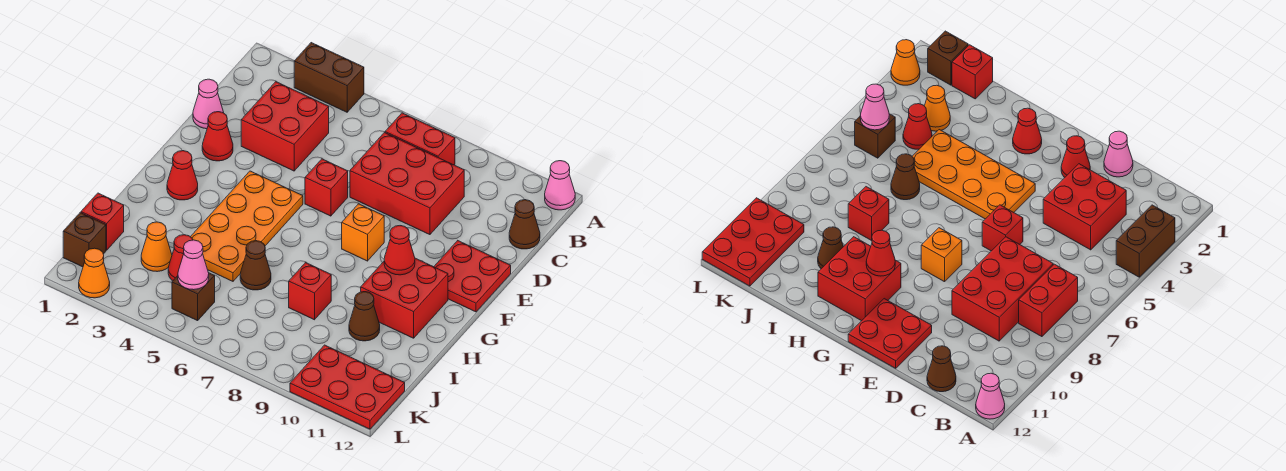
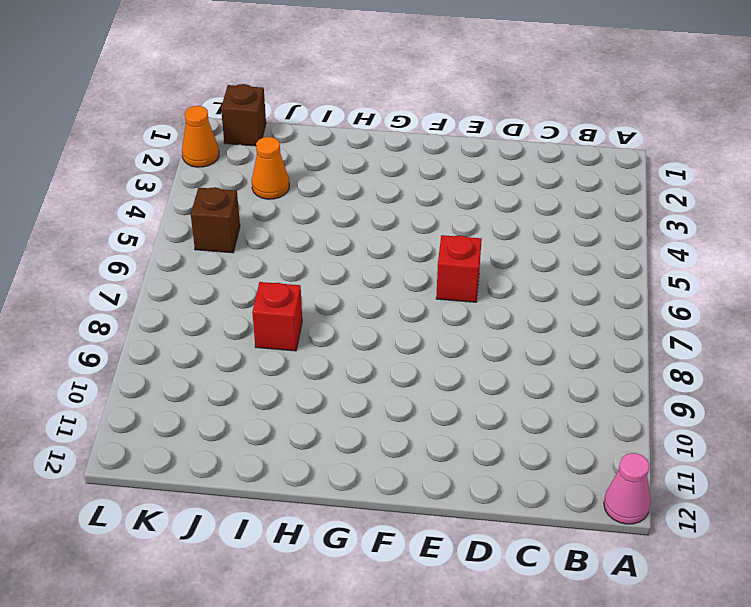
none -> brown brick A3:A4 level 1
none -> red brick B7:B8 level 1
none -> red brick C3:D4 level 1

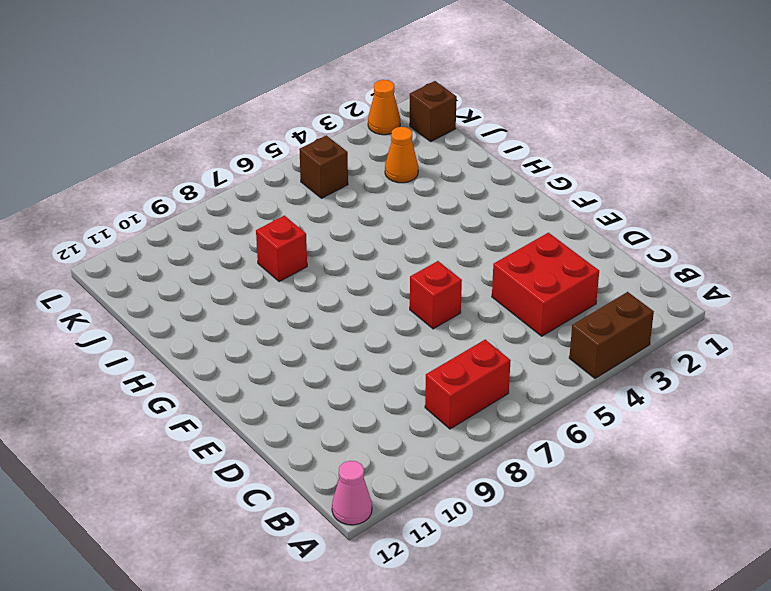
none -> red brick C7:D9 level 1
none -> brown cone C12 level 1
none -> pink cone D1 level 1

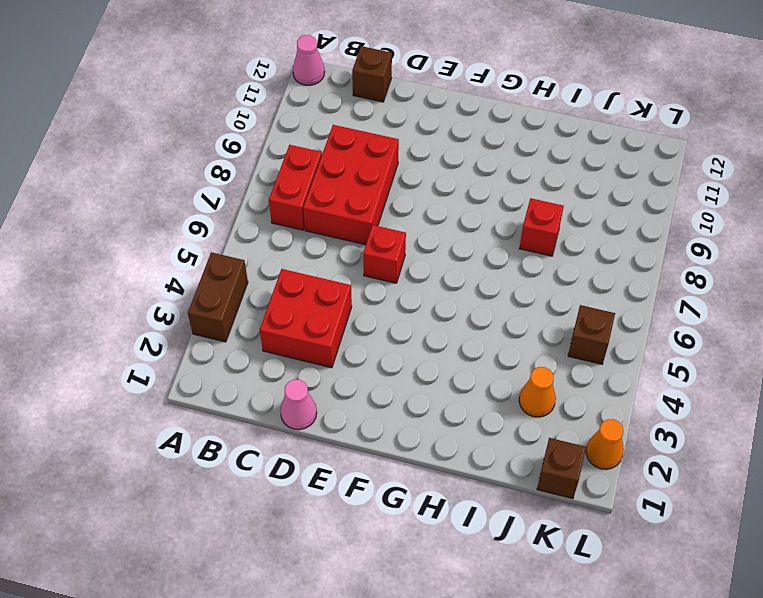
brown brick C12 level 1 -> brown cone C12 level 1
none -> red cone E2 level 1
none -> red plate E11:F12 level 1
none -> orange plate F4:I5 level 1

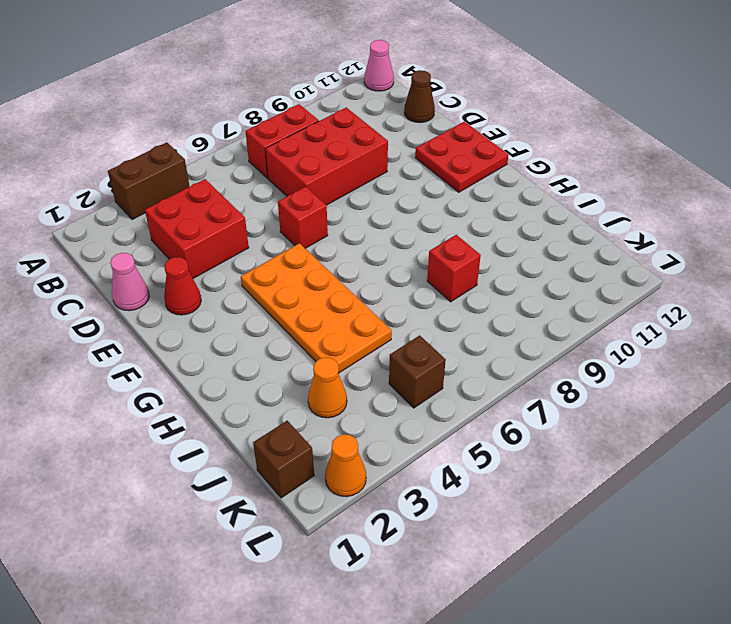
none -> orange brick F8 level 1
none -> red cone G2 level 1
none -> red brick G10:H11 level 1

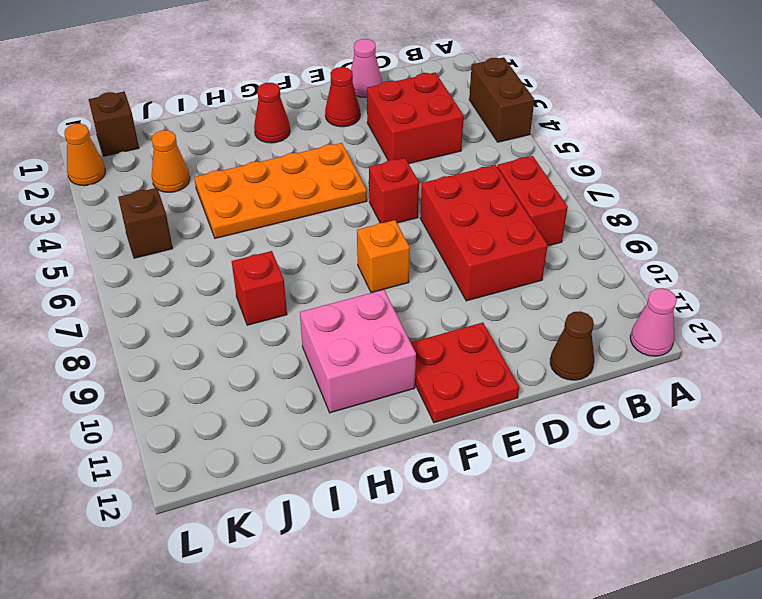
pink brick G10:H11 level 1 -> red brick G10:H11 level 1
none -> brown cone I6 level 1
none -> brown cone I10 level 1
none -> red brick J1 level 1

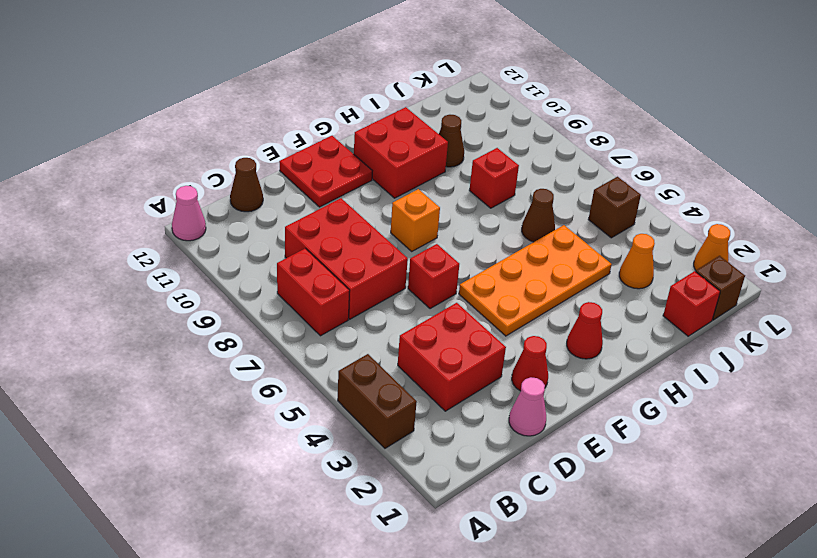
none -> red cone J4 level 1
none -> red plate K10:L12 level 1
none -> red cone G10 level 2

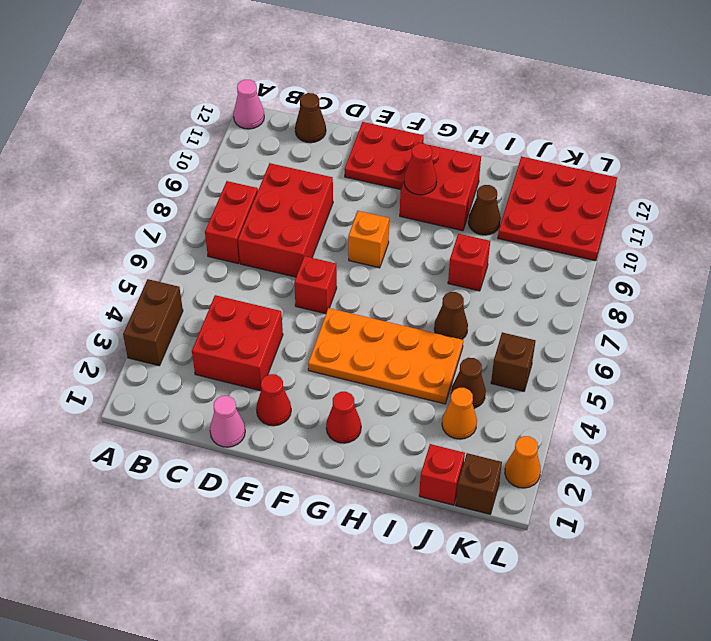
brown cone J4 level 1 -> red cone J4 level 1
red plate J10:L12 level 1 -> red plate K10:L12 level 1
none -> pink cone K5 level 2

